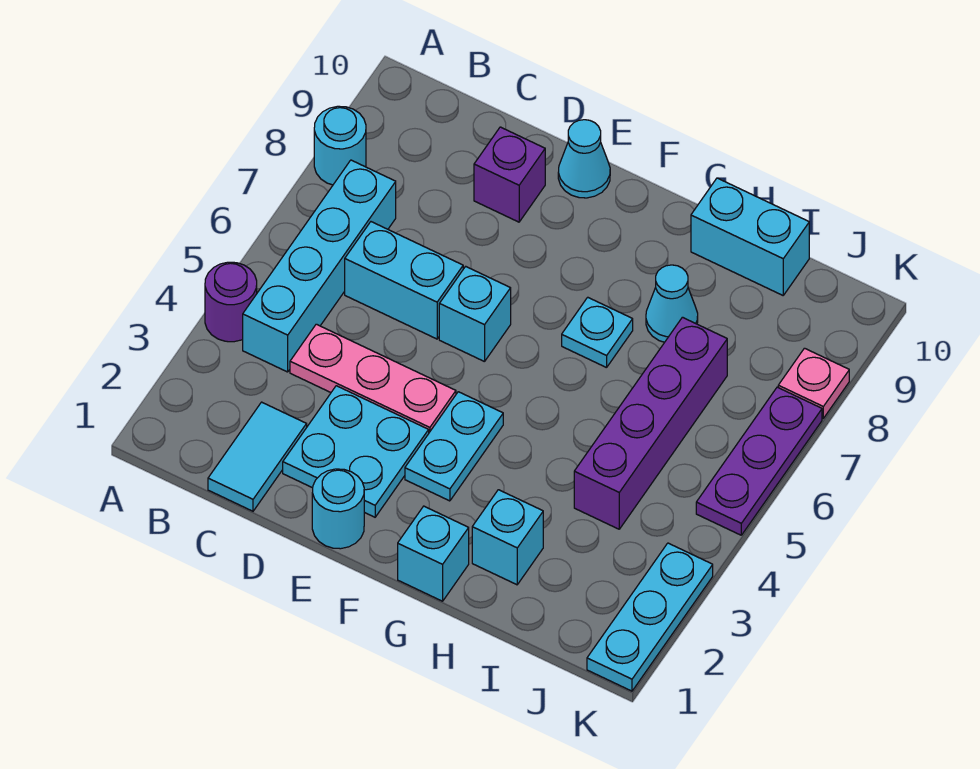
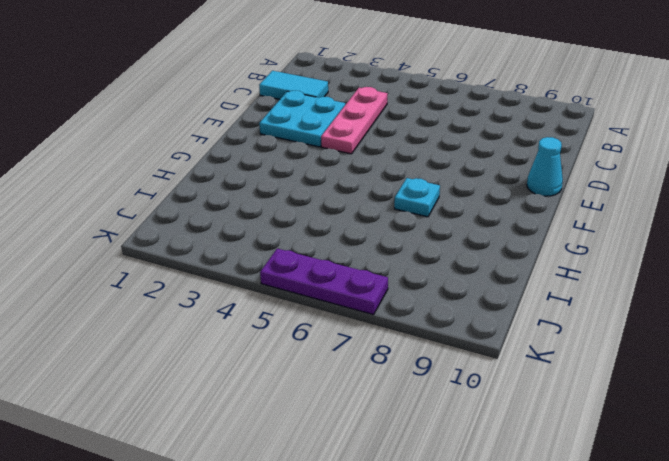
none -> purple round brick A4 level 1
none -> cyan round brick A8 level 1
none -> cyan brick B4:B7 level 1

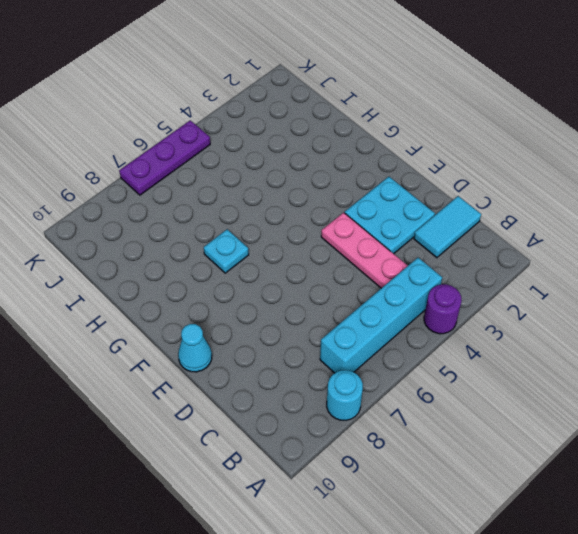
none -> cyan brick C6:D6 level 1
none -> purple brick D9 level 1
none -> cyan round brick E1 level 1

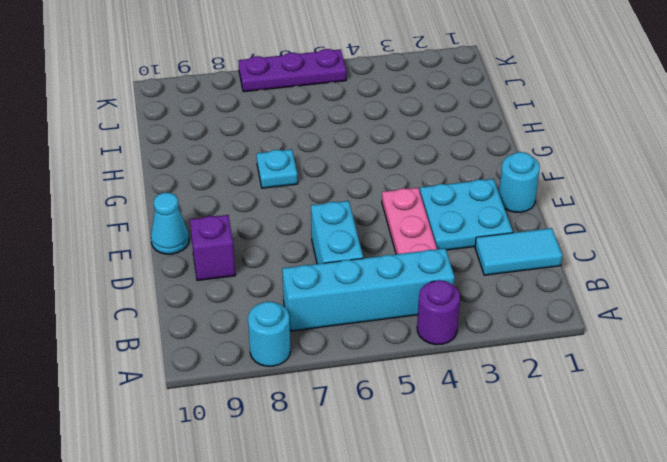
none -> cyan brick E6 level 1
none -> cyan plate F3:F4 level 1
none -> cyan brick G1 level 1

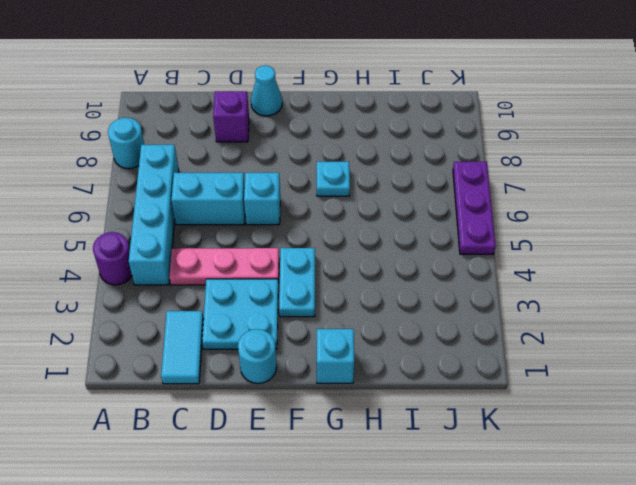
none -> cyan brick H2 level 1
none -> cyan cone H8 level 1
none -> cyan brick H10:I10 level 1

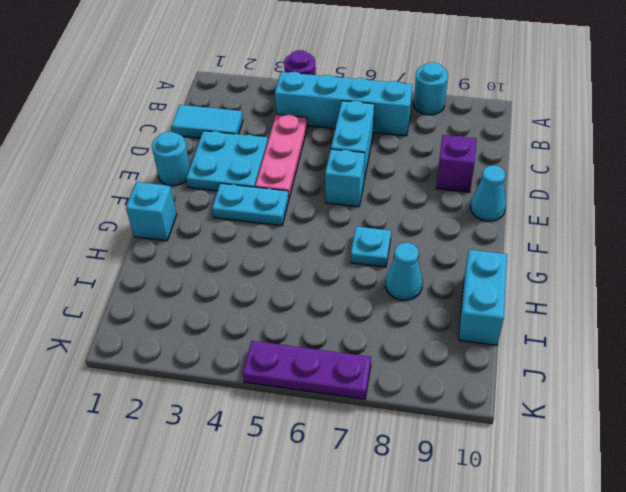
none -> cyan brick H2 level 1
none -> purple brick I4:I7 level 1
none -> cyan plate K1:K3 level 1

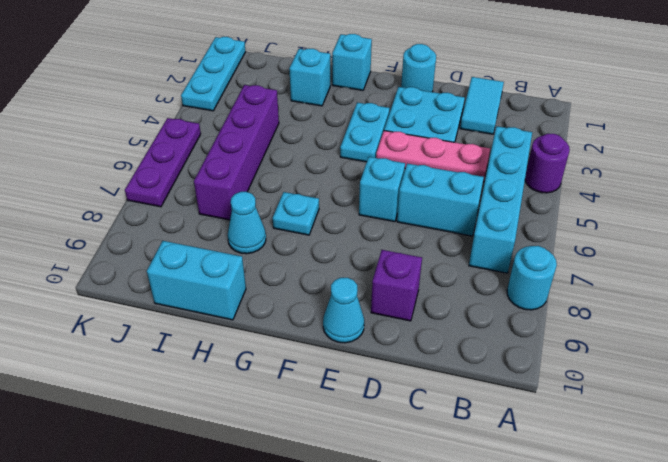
none -> pink plate K8 level 1

